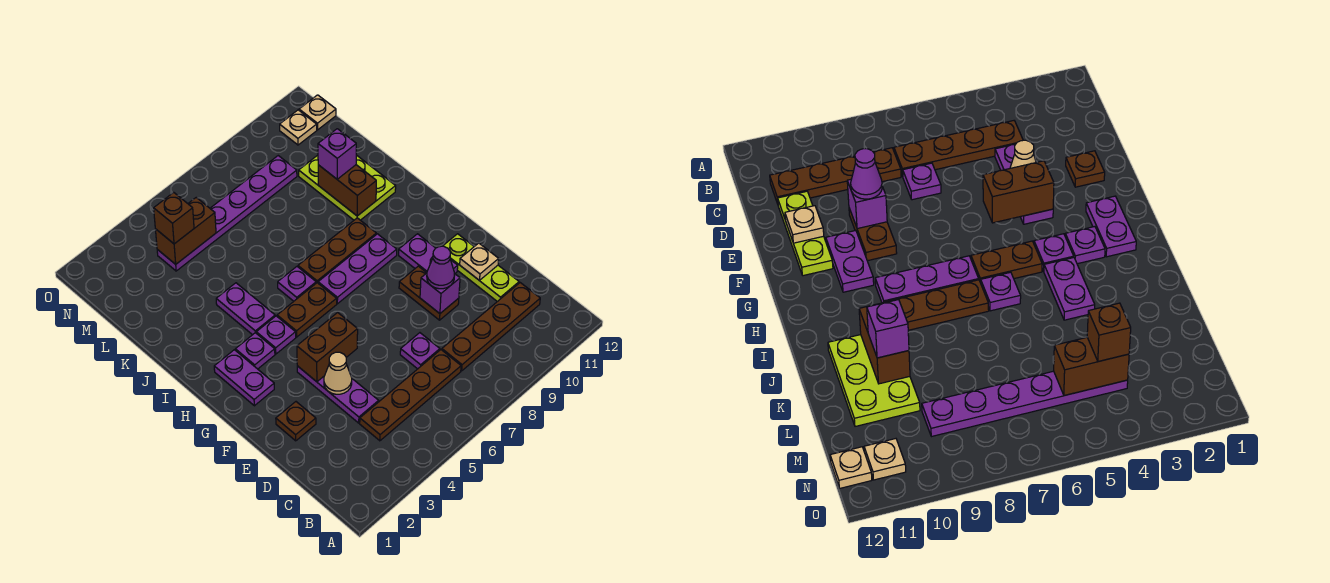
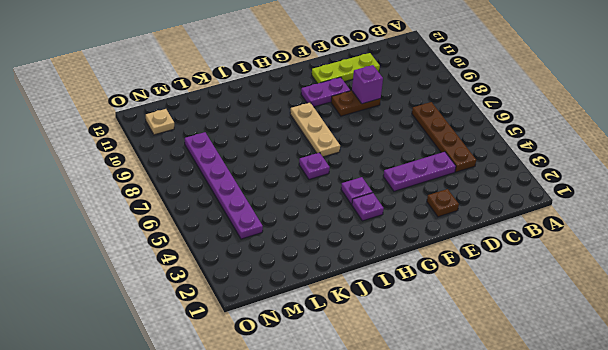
tan plate H7:H9 level 1 -> purple plate H7:H9 level 1
none -> brown plate C8:C11 level 1
none -> purple plate D7 level 1
none -> purple plate G2:H2 level 1

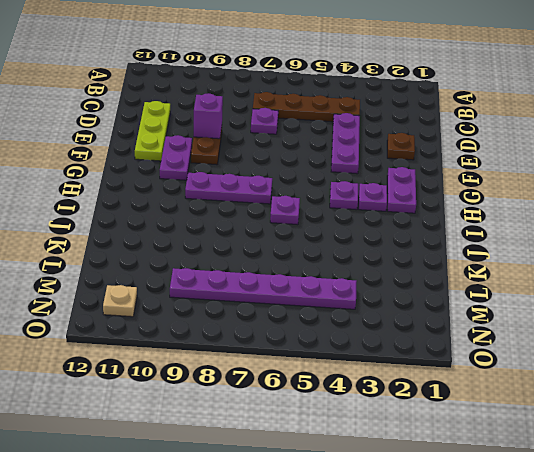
none -> brown plate C8:C11 level 1
none -> brown plate H5:H6 level 1
none -> purple plate I4:J4 level 1

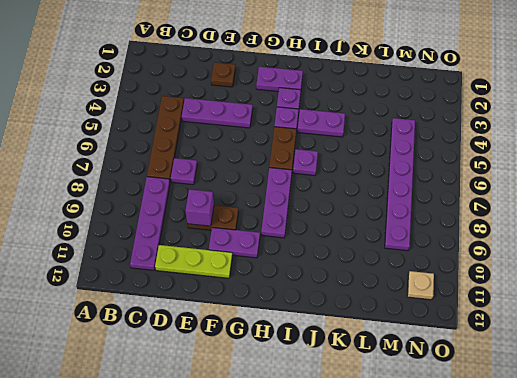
purple plate C8:C11 level 1 -> brown plate C8:C11 level 1
none -> brown plate I7:I9 level 1
none -> lime plate J10:L11 level 1
none -> tan plate N12 level 1

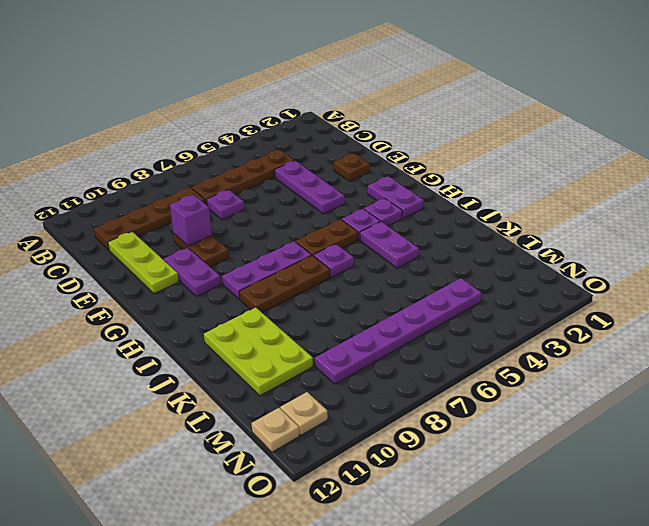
none -> tan cone E4 level 2
none -> tan plate E11 level 2
none -> brown brick F4:F5 level 2

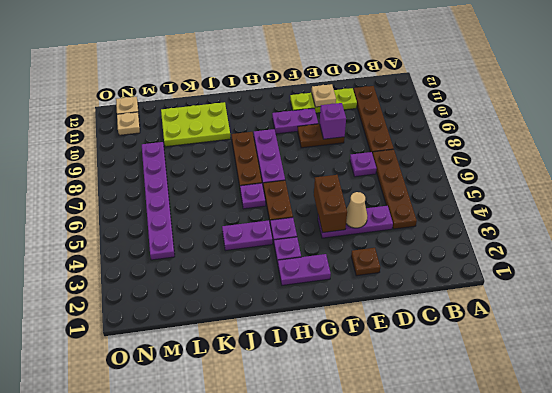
none -> brown brick J10:K10 level 2
none -> brown brick M4:M5 level 2
none -> purple cone E9 level 3

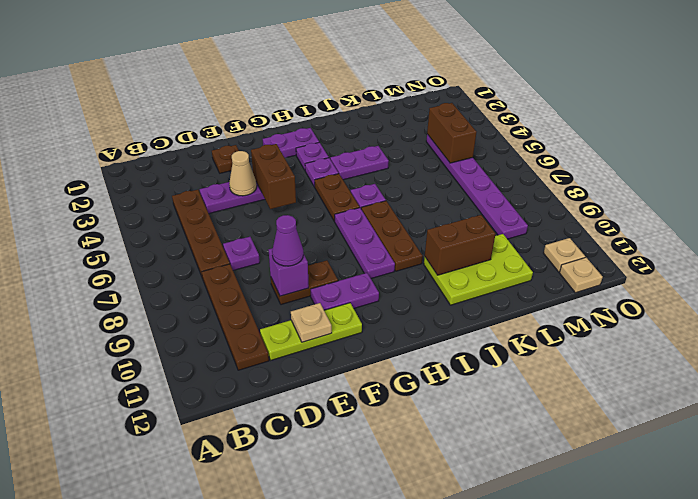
none -> purple brick K10 level 3
none -> brown brick M4 level 3

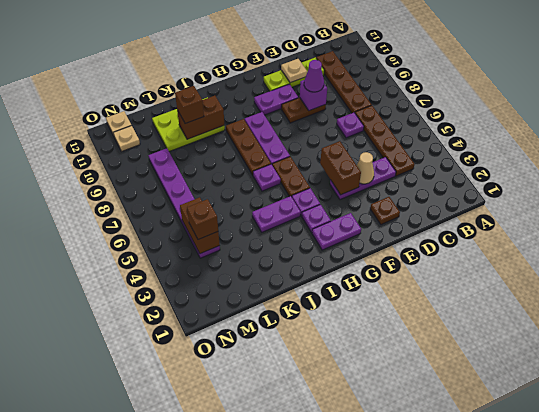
brown brick K10 level 3 -> purple brick K10 level 3

